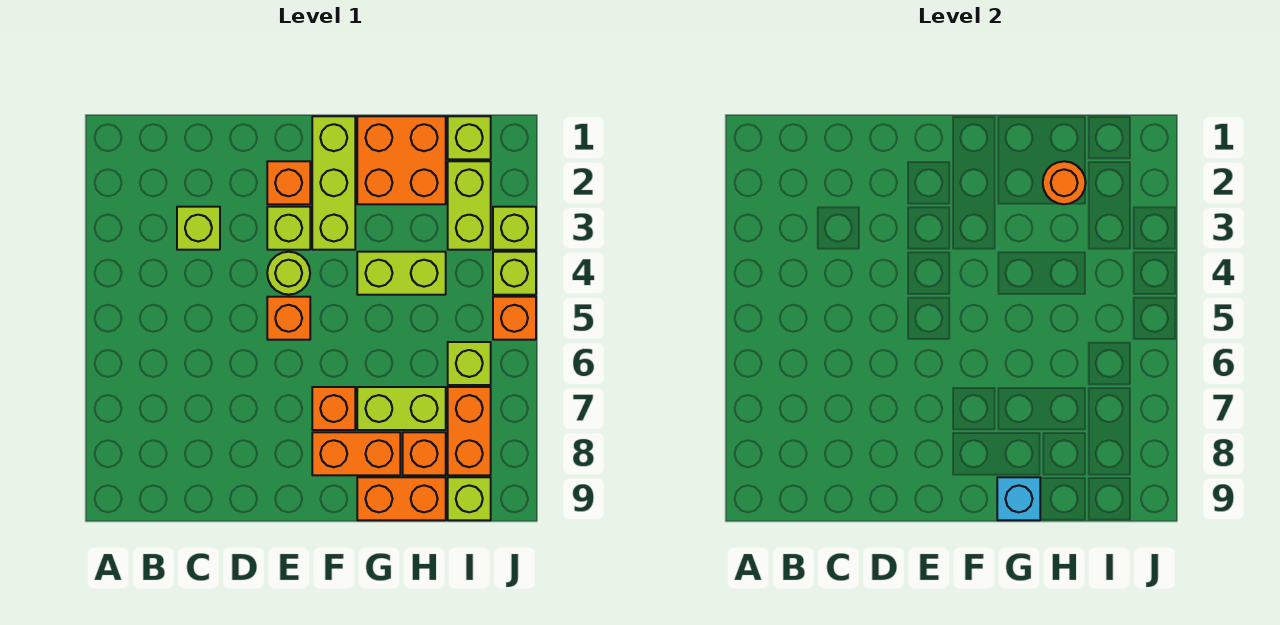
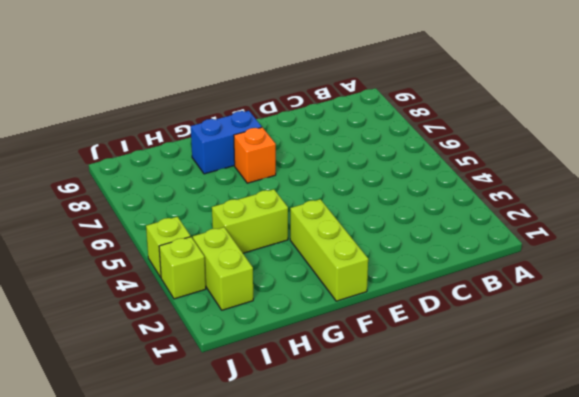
blue brick F8:G8 level 1 -> orange brick F8:G8 level 1
none -> lime brick C3 level 1
none -> orange brick E2 level 1
none -> lime brick E3 level 1

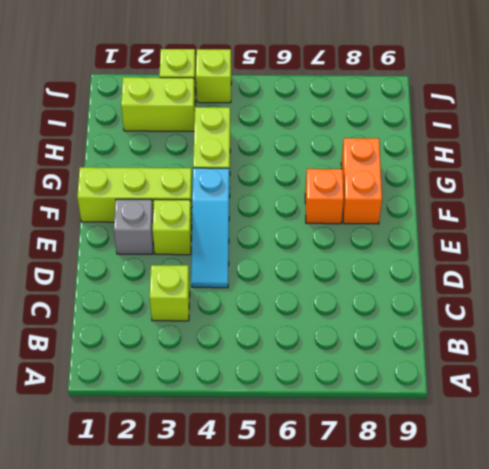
cyan slope D4:F4 level 1 top F -> lime round brick E4 level 1
grey brick E2 level 1 -> orange brick E2 level 1
none -> orange brick E5 level 1
none -> orange brick G1:H2 level 1
none -> lime brick G7:H7 level 1

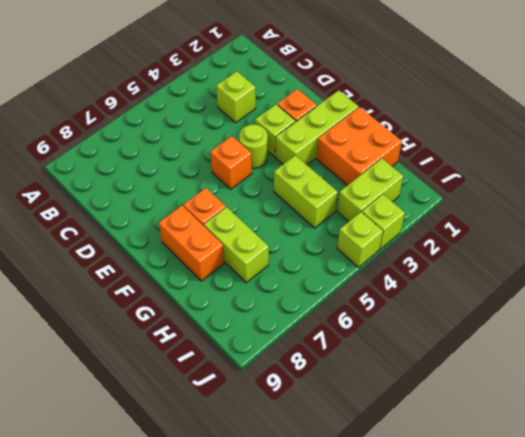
none -> orange brick G9:H9 level 1
none -> orange brick H8 level 1
none -> lime brick I1 level 1

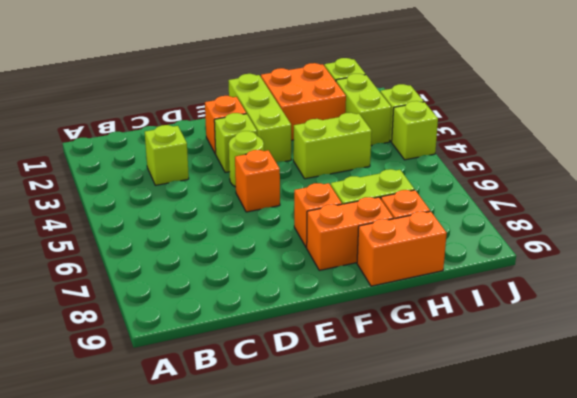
none -> lime brick I6 level 1
none -> orange brick I7:I8 level 1
none -> lime brick I9 level 1

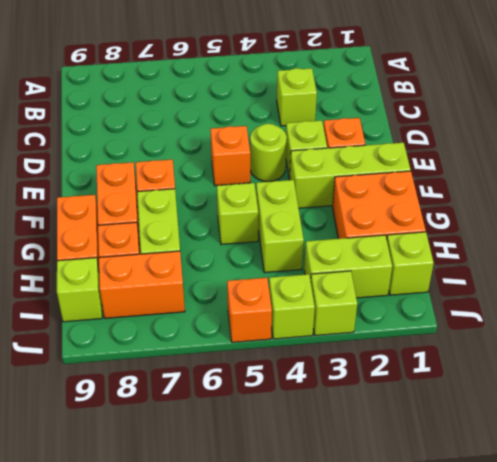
lime brick G5 level 1 -> lime brick I6 level 1
none -> cyan brick G9 level 2
none -> orange round brick H2 level 2

